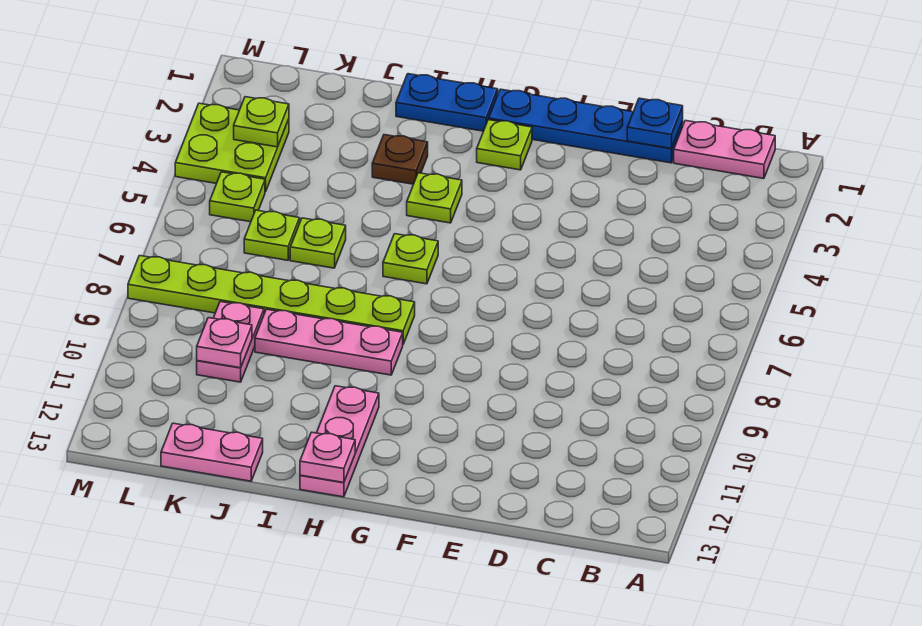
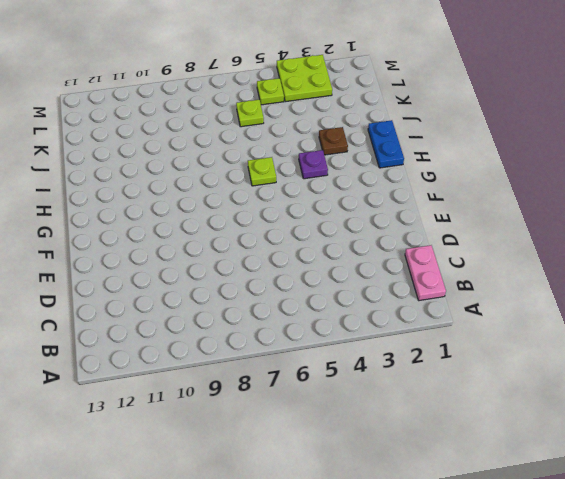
purple plate H4 level 1 -> lime plate H4 level 1
none -> blue plate D1:G1 level 1
none -> lime plate G2 level 1
none -> lime plate H8:M8 level 1

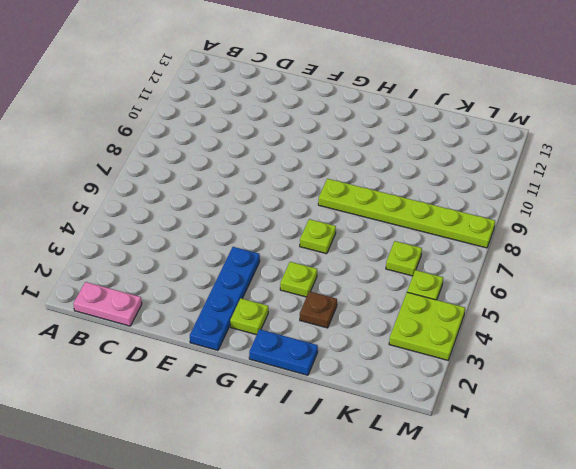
blue plate F1:F4 level 1 -> blue plate D1:G1 level 1
none -> pink plate H9:J9 level 1
none -> pink plate H11:H13 level 1
none -> lime plate J6 level 1

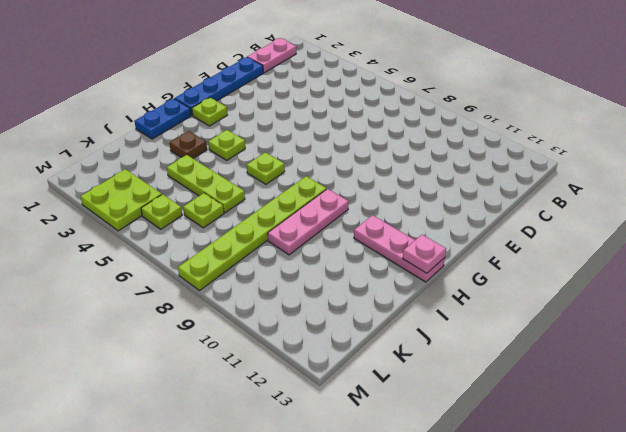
lime plate J4:J6 level 1 -> lime plate J6 level 1
none -> pink plate J13:K13 level 1
none -> pink plate K9:K10 level 1
none -> blue plate D1 level 2

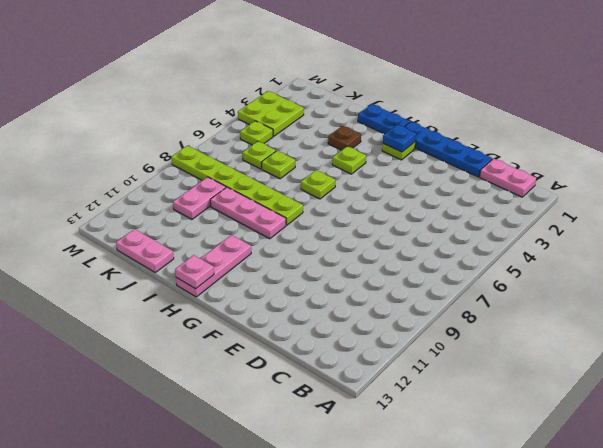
blue plate G2 level 2 -> blue plate D1 level 2
none -> pink plate K10 level 2
none -> lime plate L3 level 2

